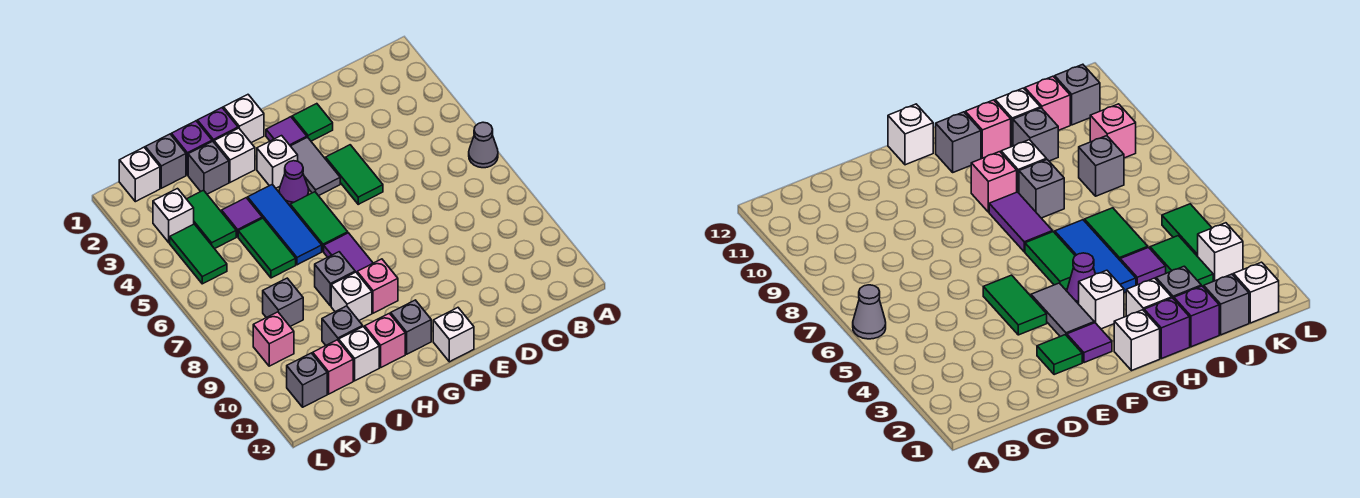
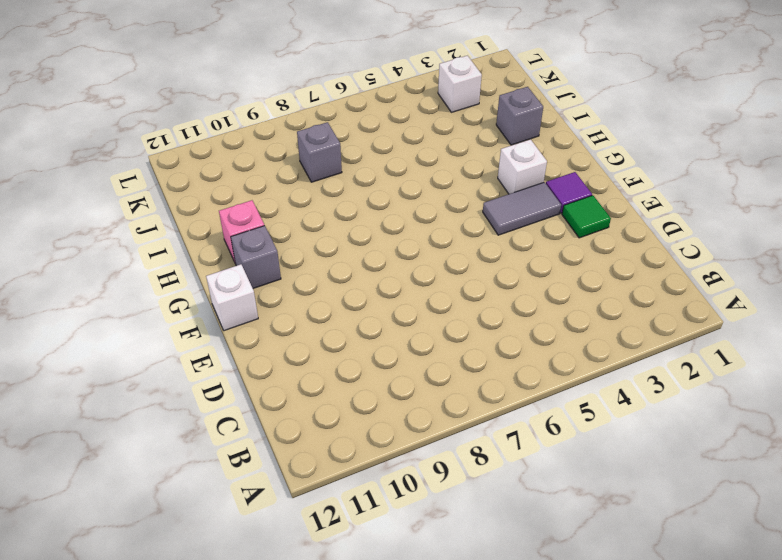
none -> grey cone A6 level 1
none -> green tile E4:E5 level 1
none -> white brick G1 level 1
none -> purple cone G4 level 1

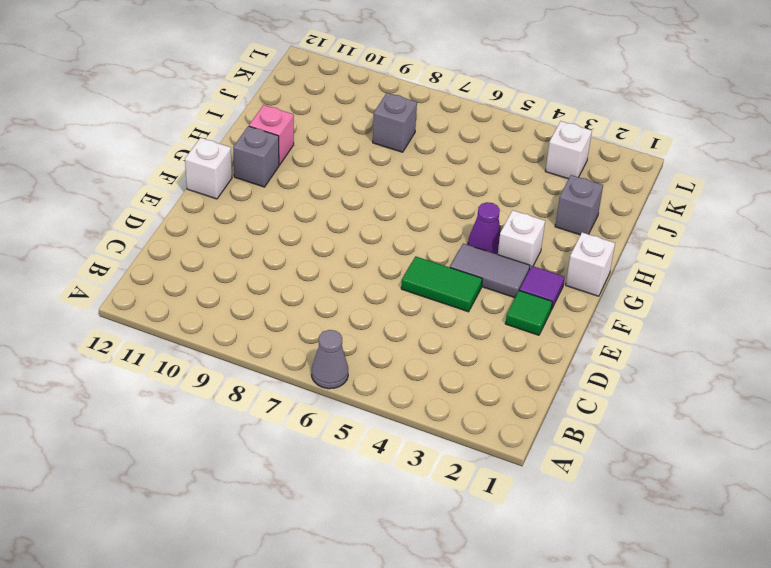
none -> green tile G5:G6 level 1
none -> purple tile G7:G8 level 1
none -> pink brick G9 level 1
none -> purple brick H1 level 1

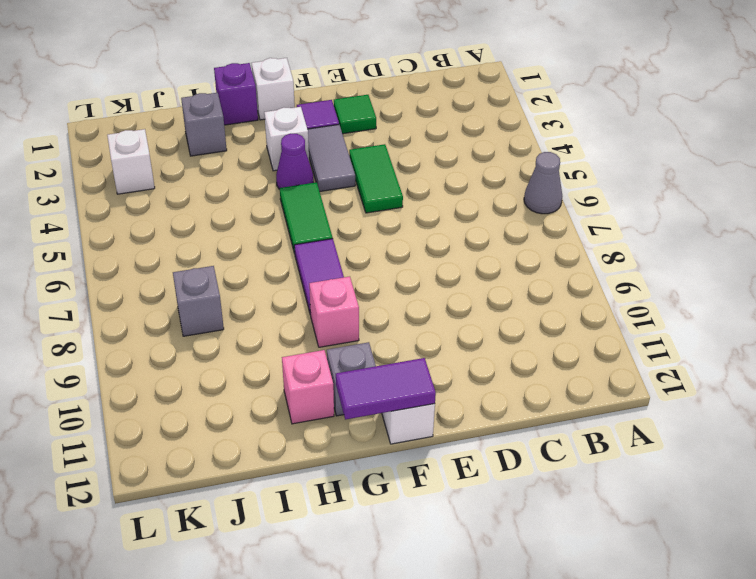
purple tile F12:G12 level 2 -> none
none -> white brick H2 level 1
none -> blue tile H4:H6 level 1
none -> grey brick H8 level 1
none -> white brick H9 level 1

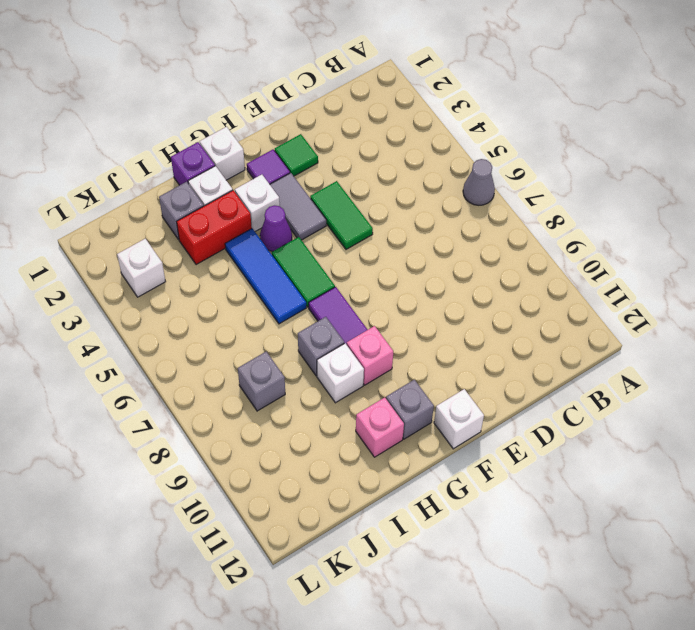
red brick H3:I3 level 1 -> none
none -> purple brick I1 level 1
none -> purple tile I4 level 1
none -> green tile I5:I6 level 1
none -> grey brick I10 level 1

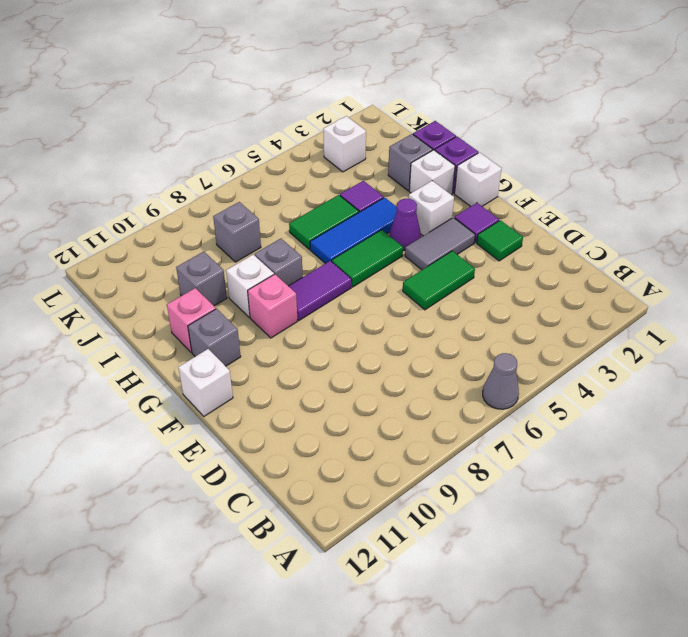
none -> white brick I11 level 1
none -> grey brick J1 level 1
none -> green tile J3:J4 level 1
none -> pink brick J11 level 1

